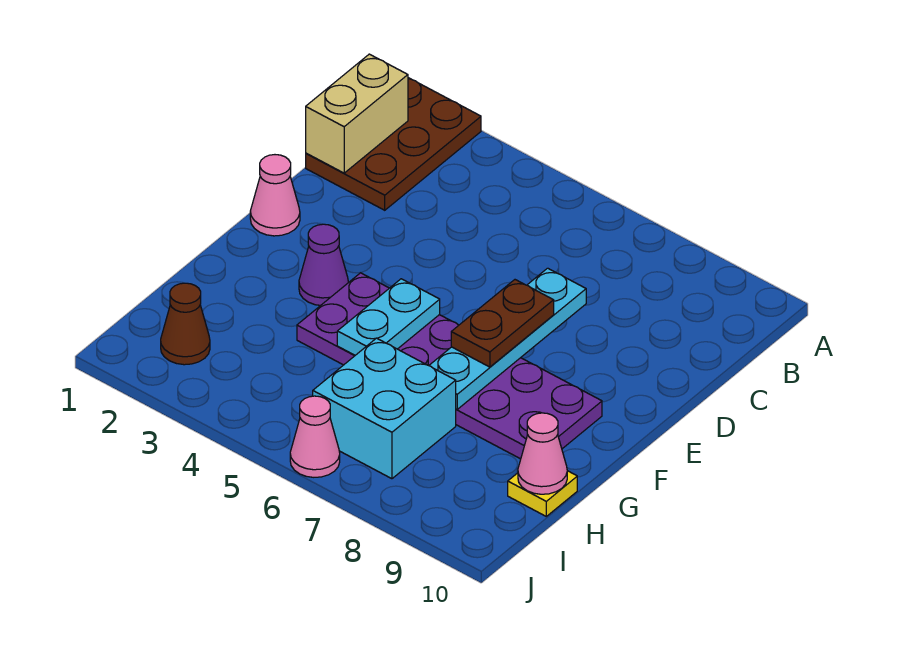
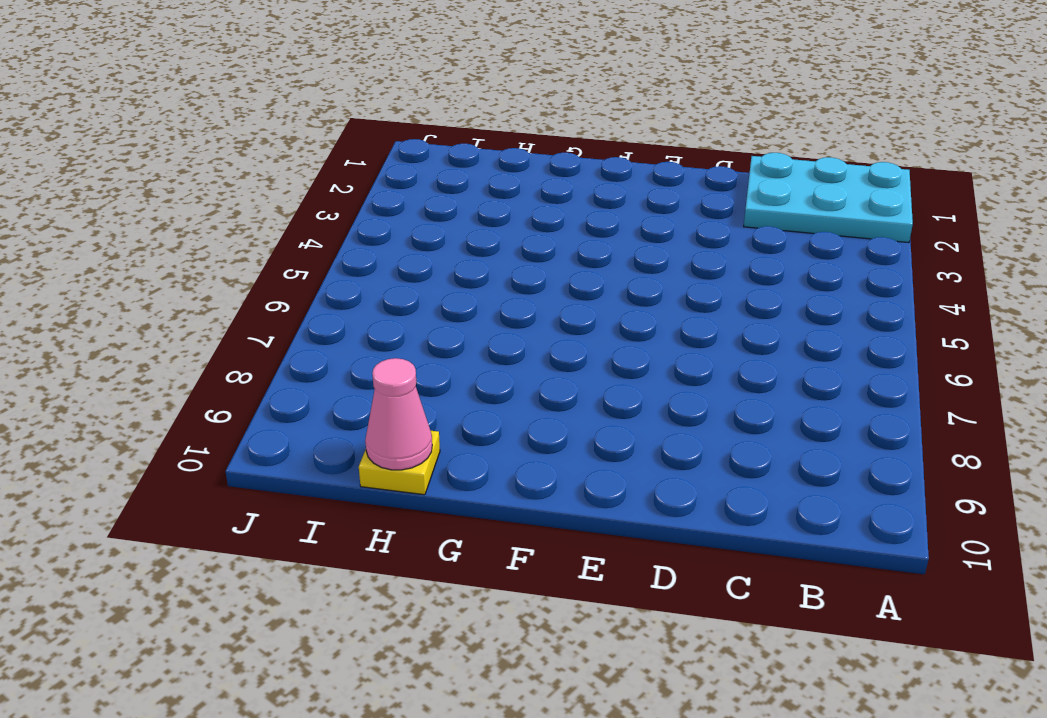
cyan plate A1:C2 level 1 -> brown plate A1:C2 level 1
none -> pink cone E1 level 1
none -> purple cone F3 level 1
none -> purple plate F4:G9 level 1

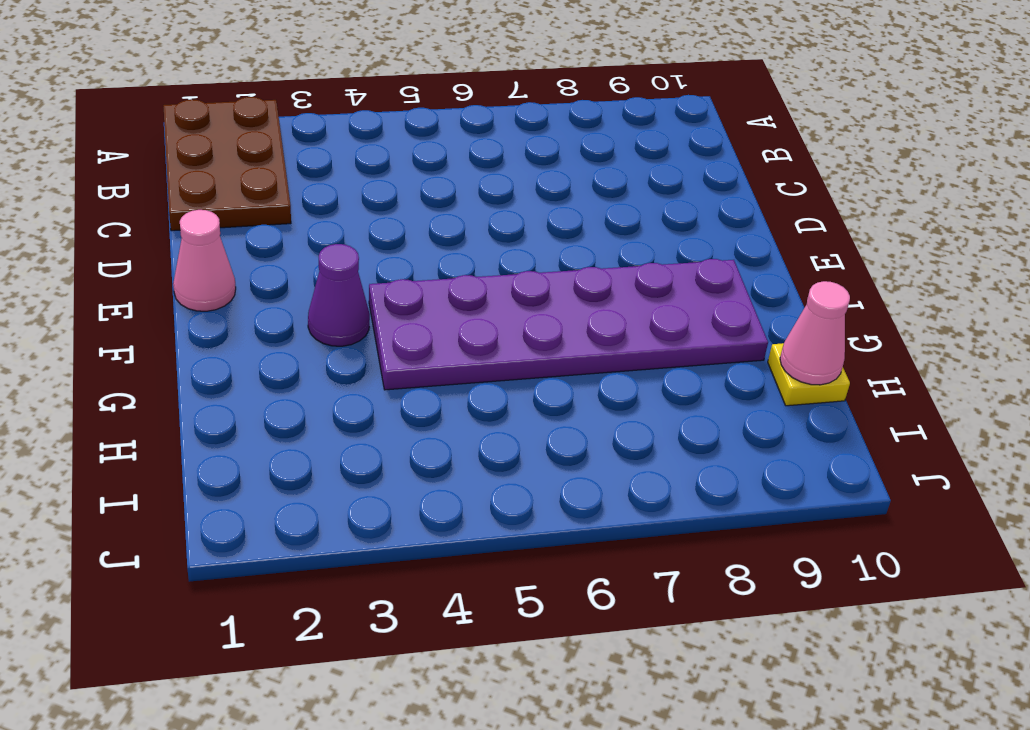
none -> cyan brick H6:I7 level 1
none -> brown cone I2 level 1
none -> pink cone J6 level 1

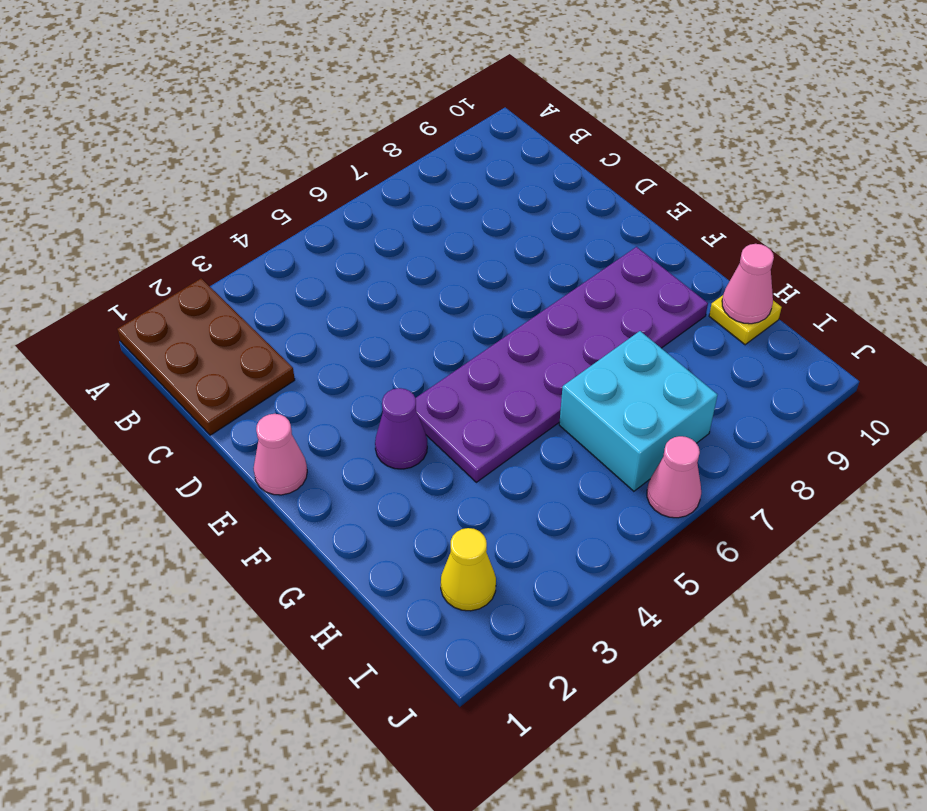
yellow cone I2 level 1 -> brown cone I2 level 1
none -> tan brick B1:C1 level 2
none -> cyan plate D7:G7 level 2
none -> cyan plate F5:G5 level 2

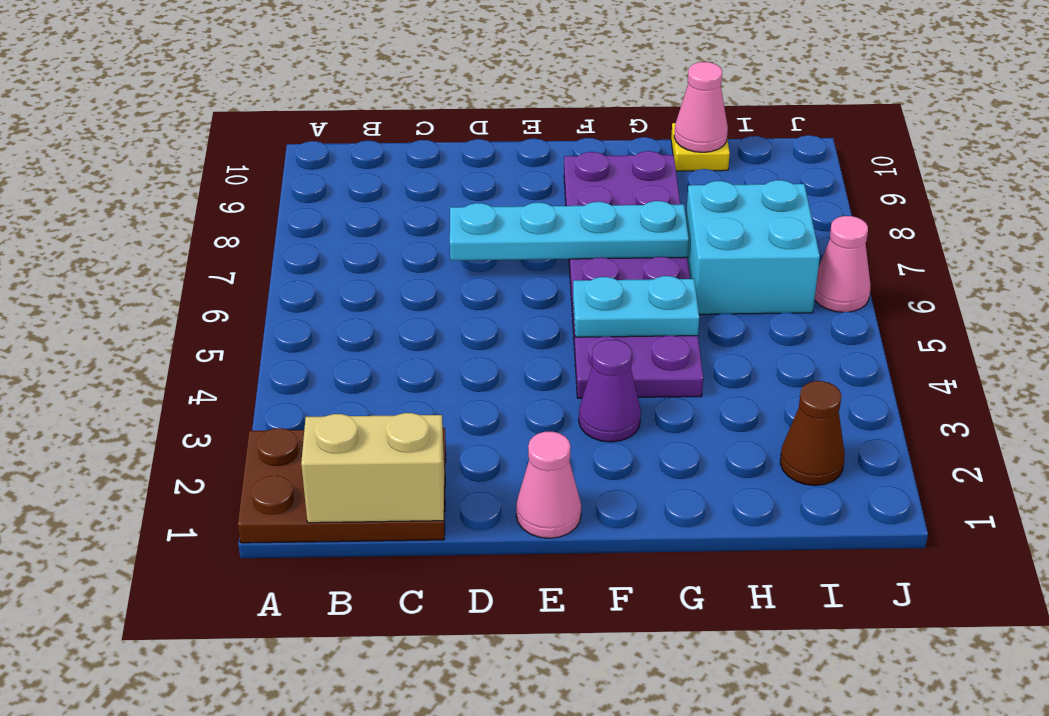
none -> brown plate E7:F7 level 3

